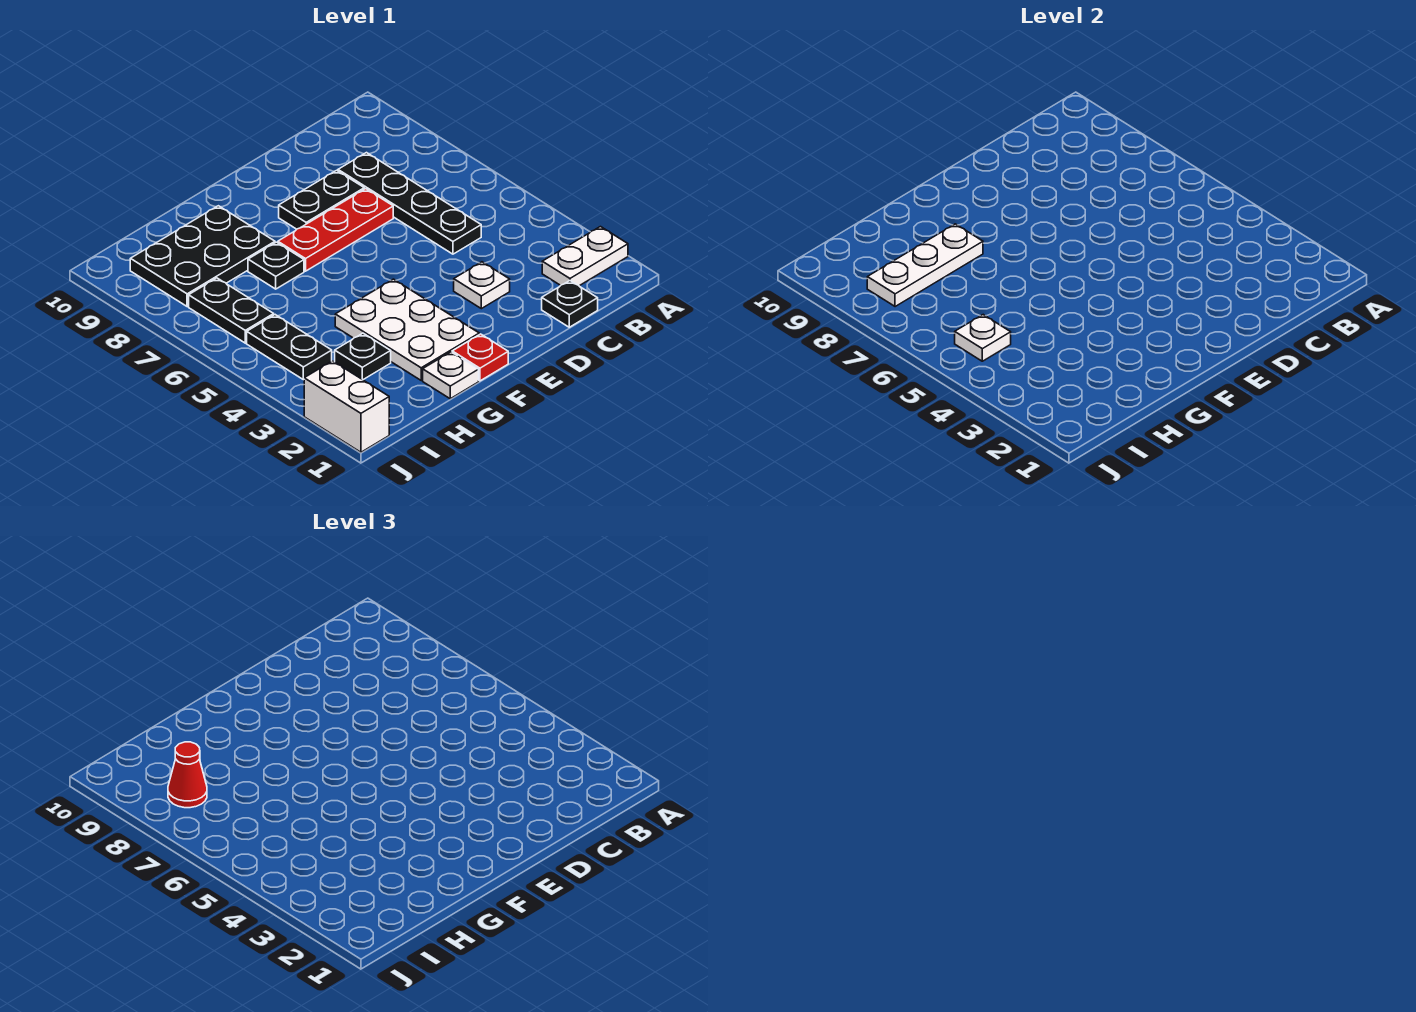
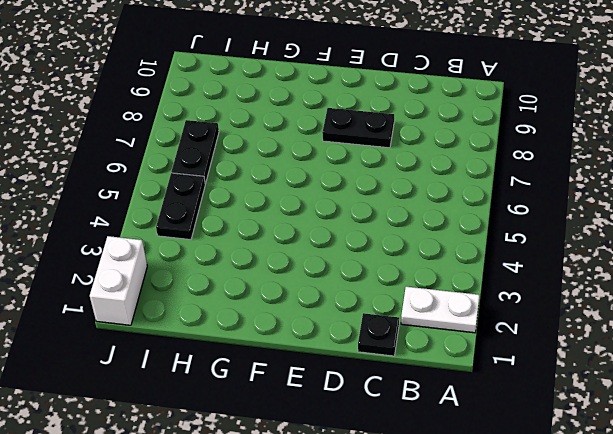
none -> black plate C5:C8 level 1
none -> white plate D3 level 1
none -> red plate D7:F7 level 1

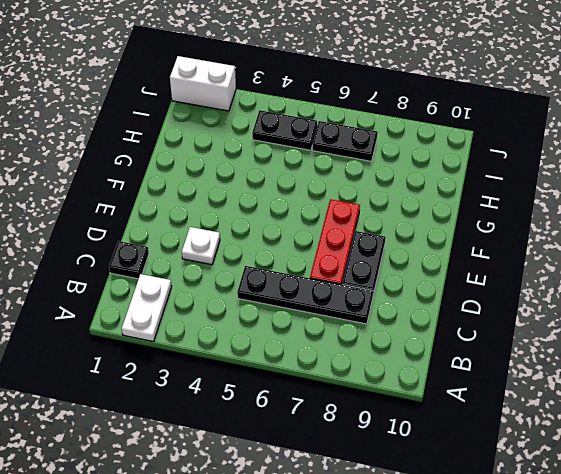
none -> red plate F1 level 1
none -> white plate F2:G4 level 1
none -> white plate G1 level 1

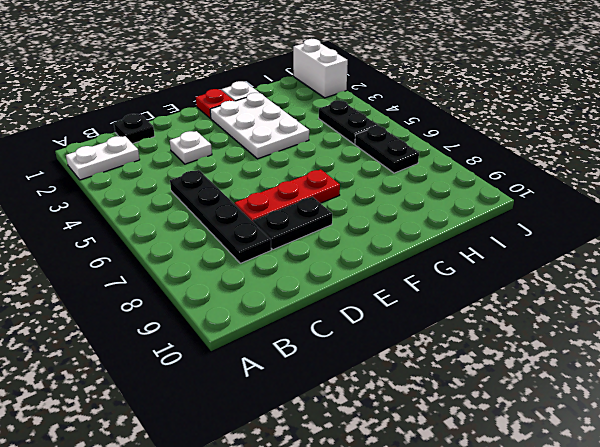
none -> black plate G7 level 1
none -> black plate G8:I9 level 1
none -> black plate H3 level 1

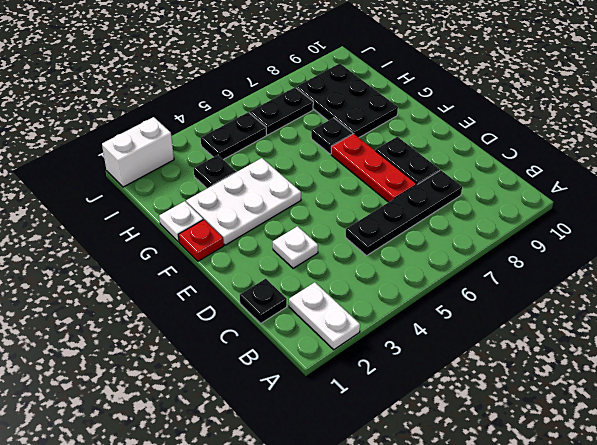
none -> white plate G8:I8 level 2
none -> white plate I5 level 2
none -> red cone I8 level 3

